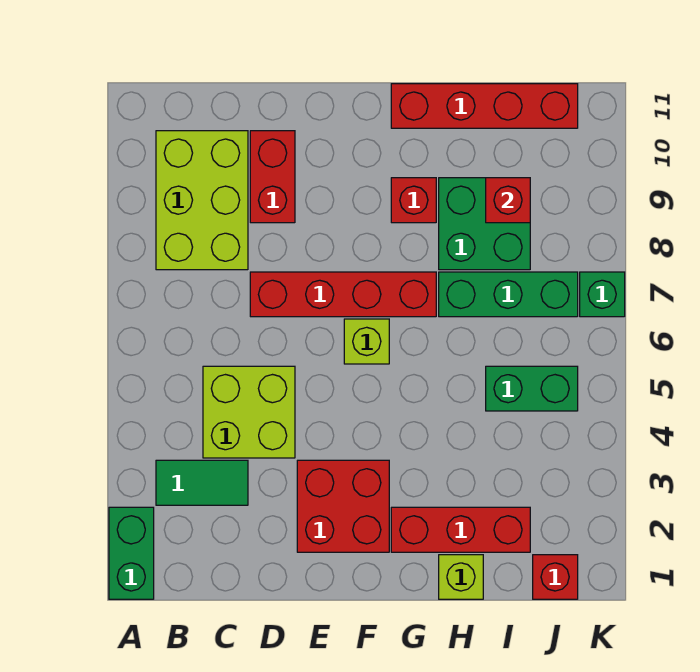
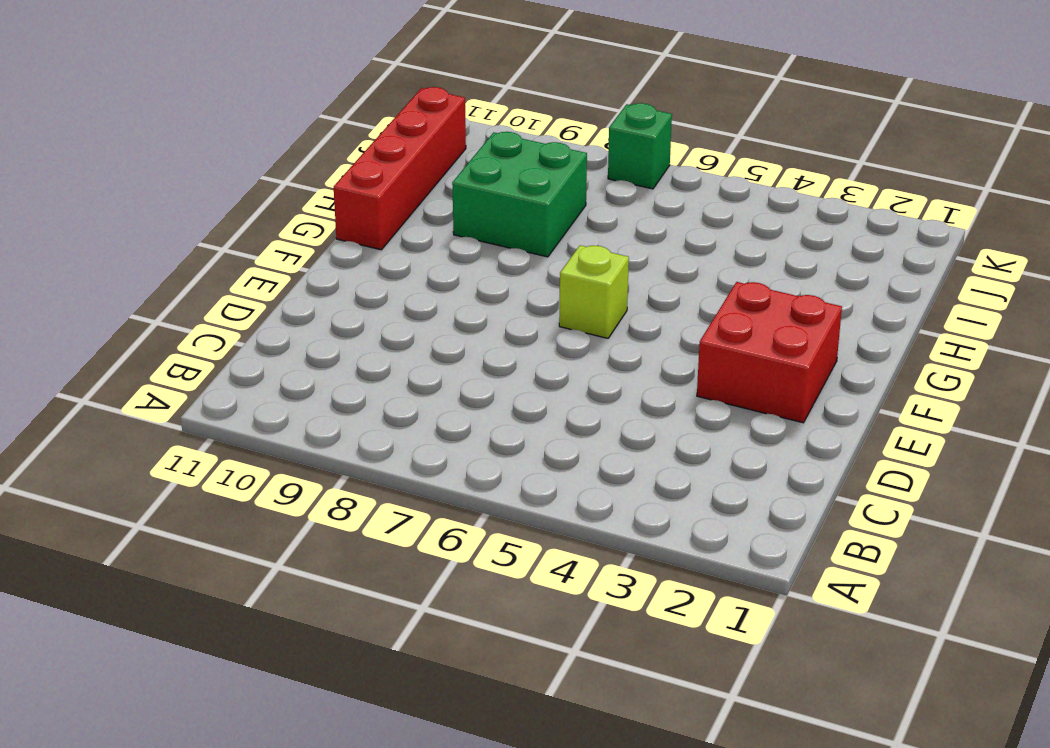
none -> green brick A1:A2 level 1
none -> green tile B3:C3 level 1
none -> lime brick B8:C10 level 1

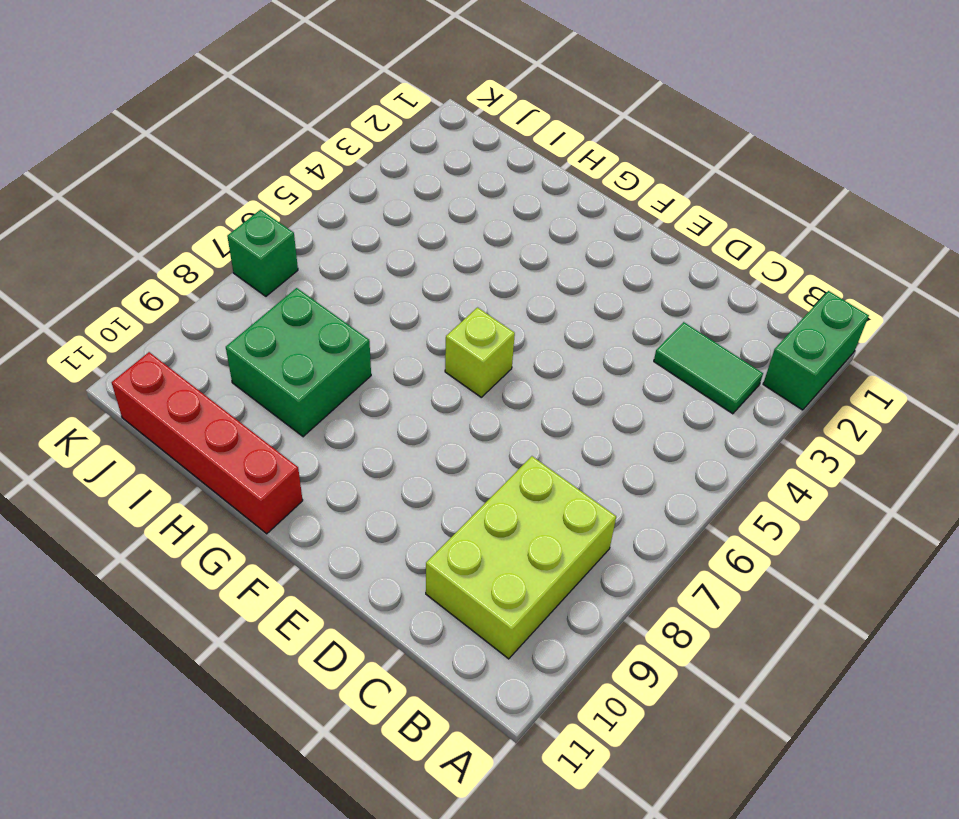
none -> lime brick C4:D5 level 1
none -> red brick D7:G7 level 1
none -> red brick D9:D10 level 1

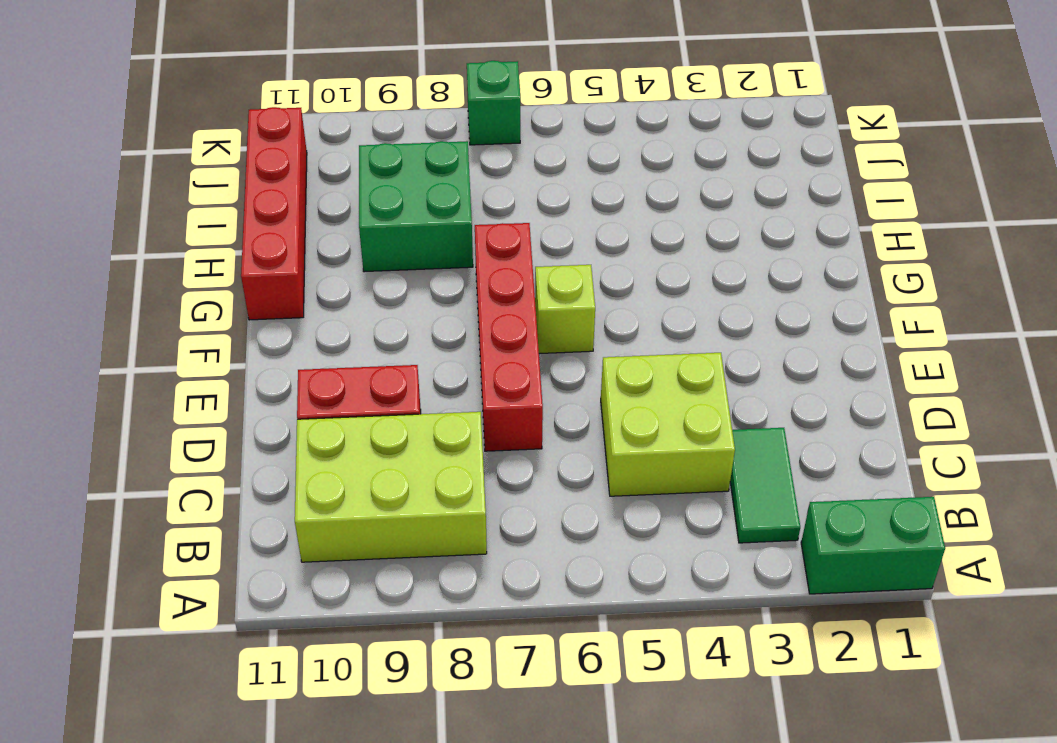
none -> red brick E2:F3 level 1
none -> red brick G2:I2 level 1
none -> red brick G9 level 1

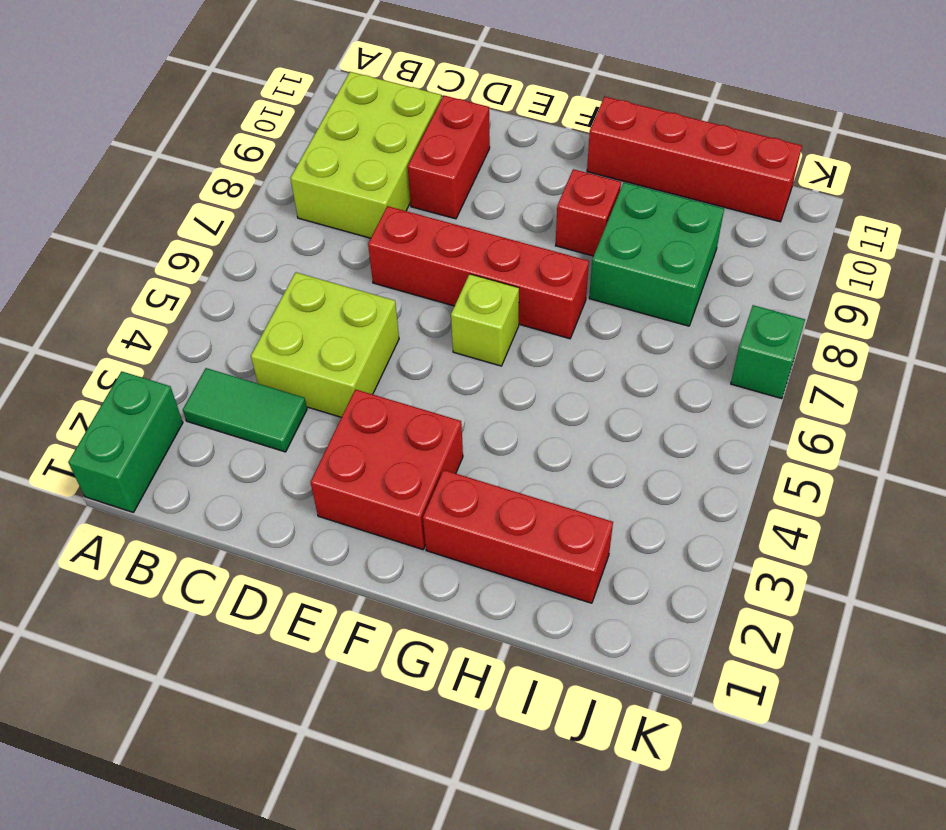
none -> lime brick H1 level 1
none -> green brick H7:J7 level 1
none -> green brick I5:J5 level 1

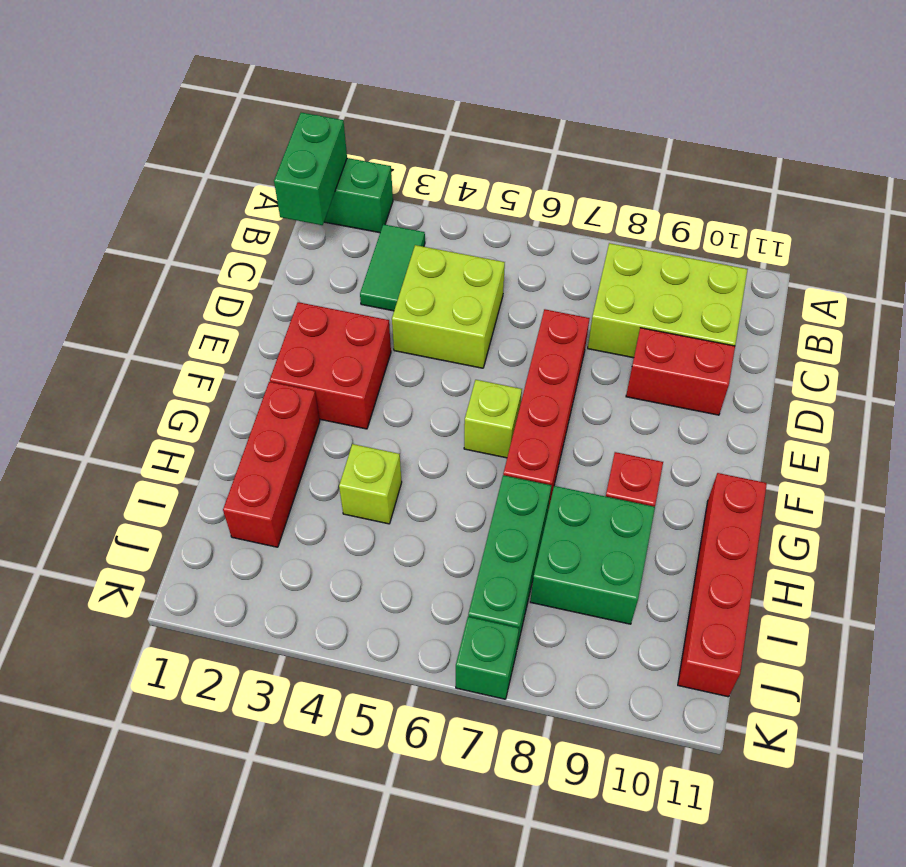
green brick A1:B1 level 2 -> green brick I5:J5 level 1
lime brick H4 level 1 -> lime brick H1 level 1
none -> red brick J1 level 1
none -> red brick I9 level 2

